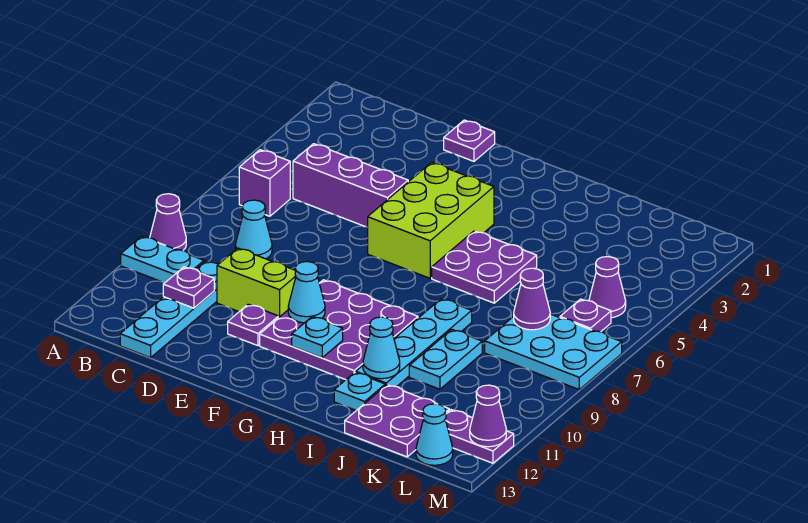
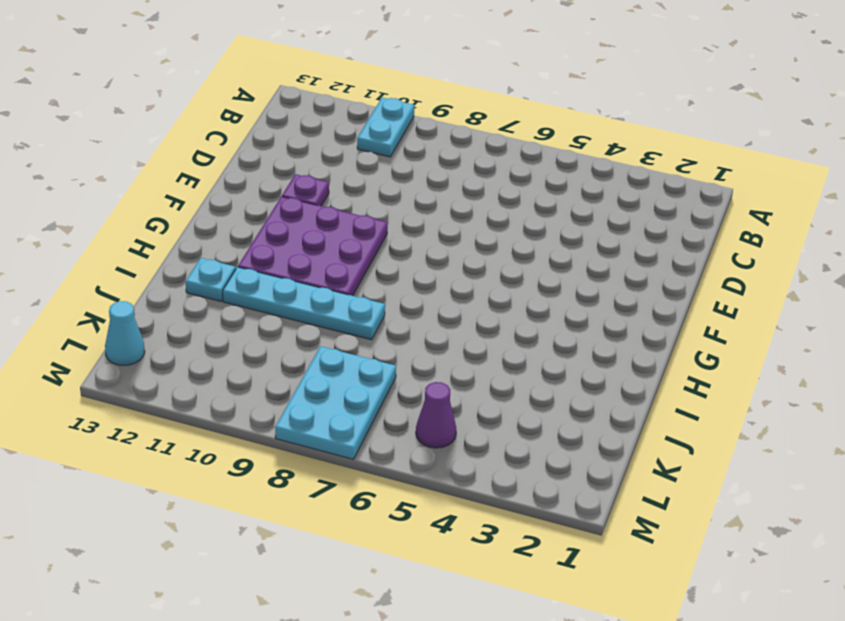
none -> purple cone A9 level 1
none -> purple brick B6 level 1
none -> purple brick C5:E5 level 1

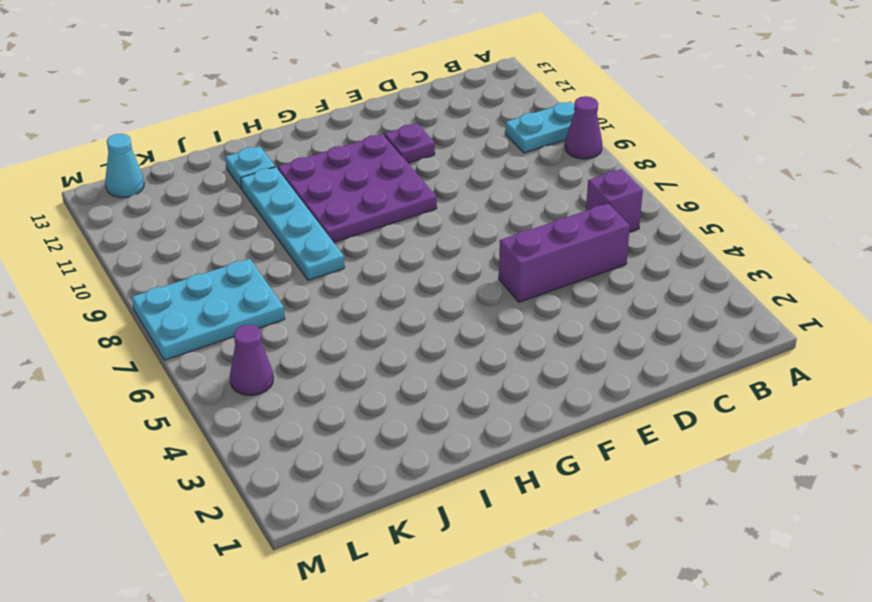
none -> cyan cone C8 level 1
none -> cyan plate C10:C13 level 1
none -> lime brick D10:E10 level 1

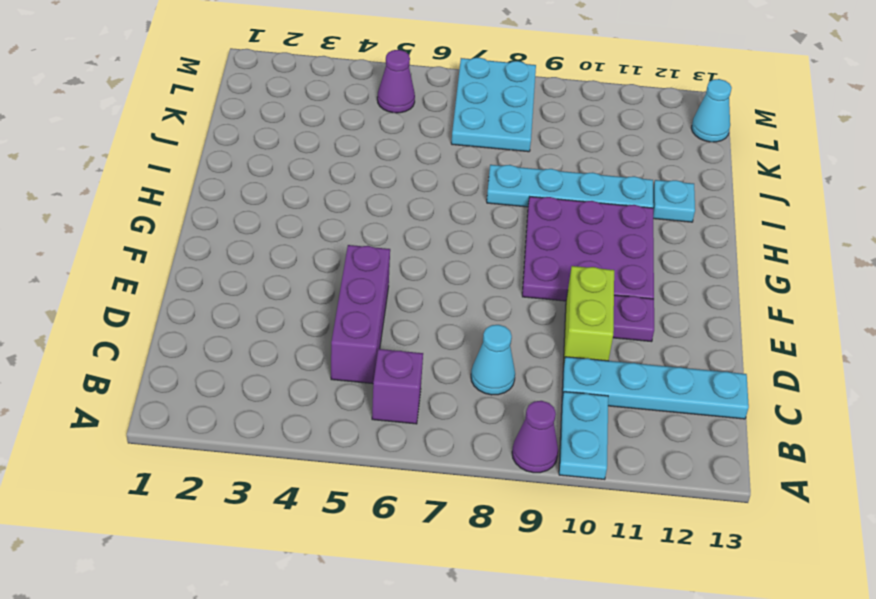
none -> purple plate E1 level 1
none -> lime brick F4:G6 level 1
none -> purple plate H5:I6 level 1

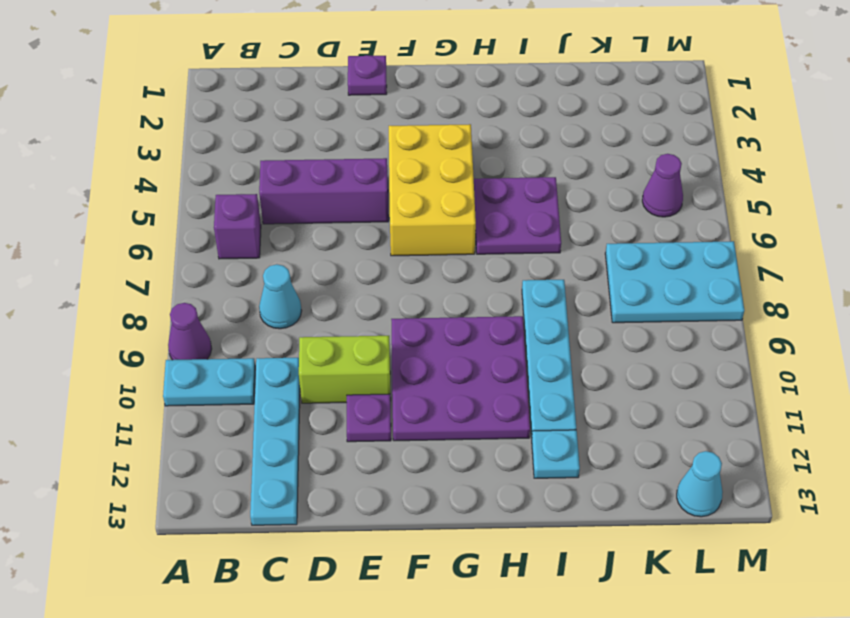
yellow brick F4:G6 level 1 -> lime brick F4:G6 level 1
none -> cyan plate J9:J10 level 1
none -> purple plate J12:K13 level 1
none -> purple plate L6 level 1

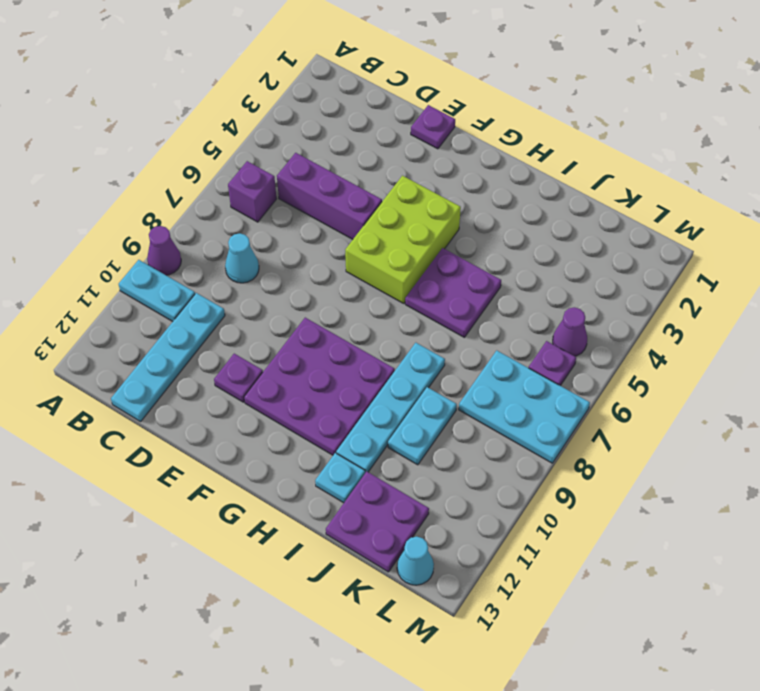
none -> lime brick D10:E10 level 1
none -> purple plate L12:M12 level 1
none -> purple plate C11 level 2

